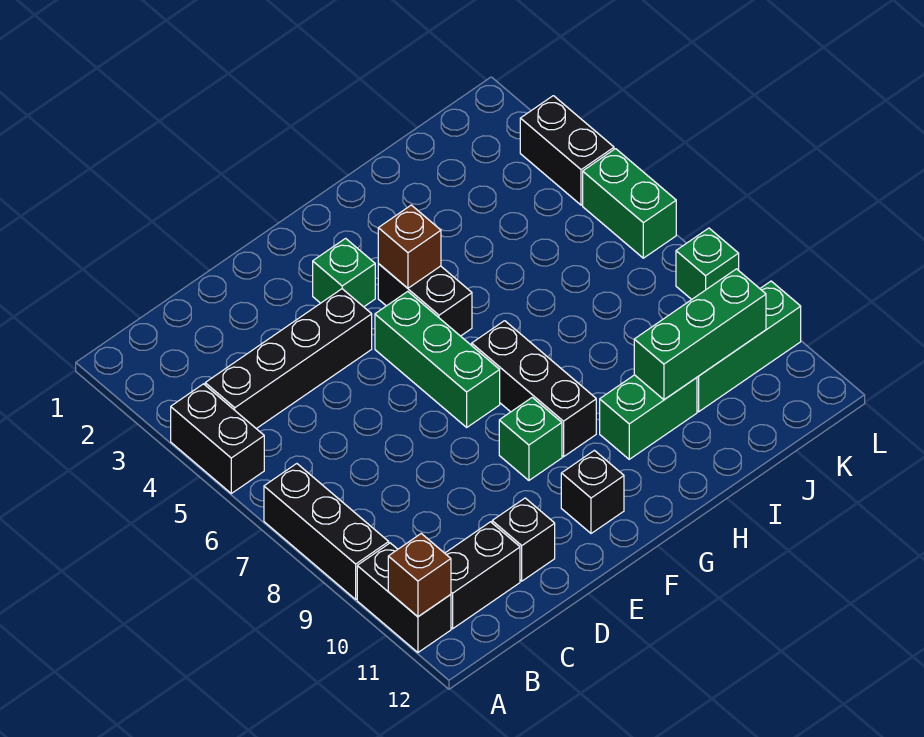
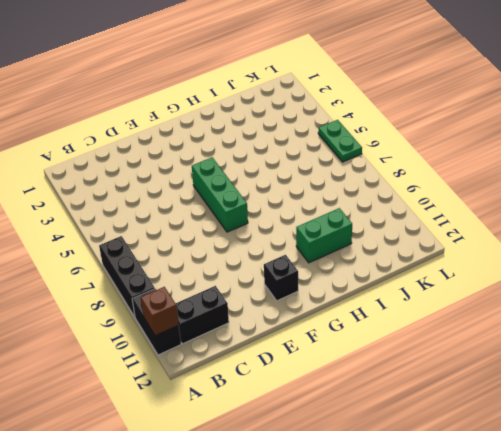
green plate L5:L6 level 1 -> green brick L5:L6 level 1
none -> black brick A4:A5 level 1
none -> black brick B4:E4 level 1
none -> black brick D11 level 1

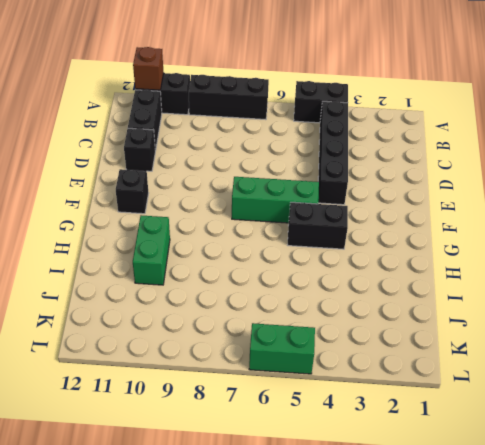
none -> green brick F3 level 1
none -> green brick F9 level 1
none -> black brick G7:G9 level 1

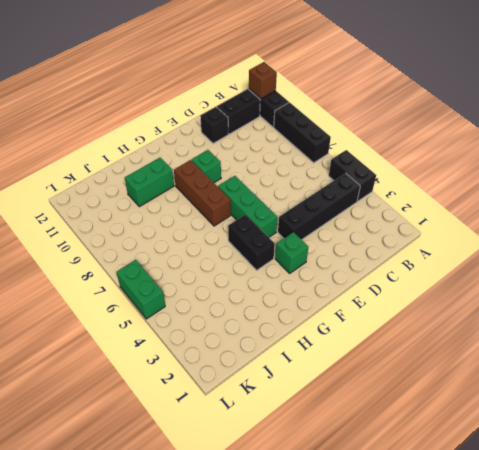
brown brick G7:G9 level 1 -> black brick G7:G9 level 1
none -> black brick F11 level 1
none -> green brick J10:L10 level 1
none -> black brick L3:L4 level 1

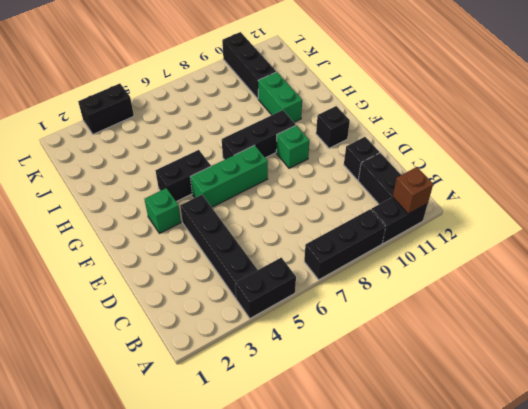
black brick J10:L10 level 1 -> green brick J10:L10 level 1
none -> green brick L5:L6 level 1
none -> green brick L8 level 1
none -> brown brick G4 level 2

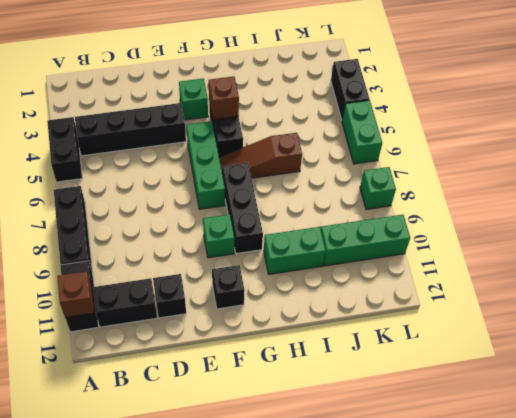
brown slope G6:I6 level 1 top I -> none
none -> green brick I10:K10 level 2

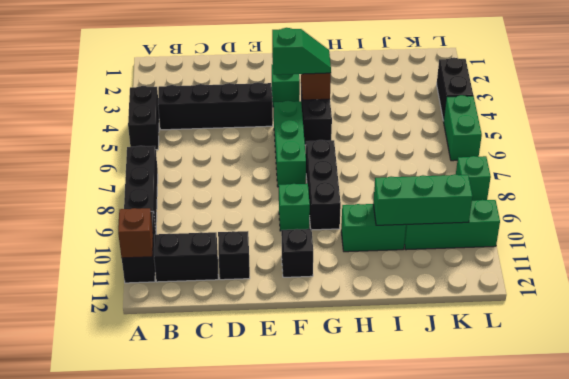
green slope F4:G4 level 3 top F -> none

